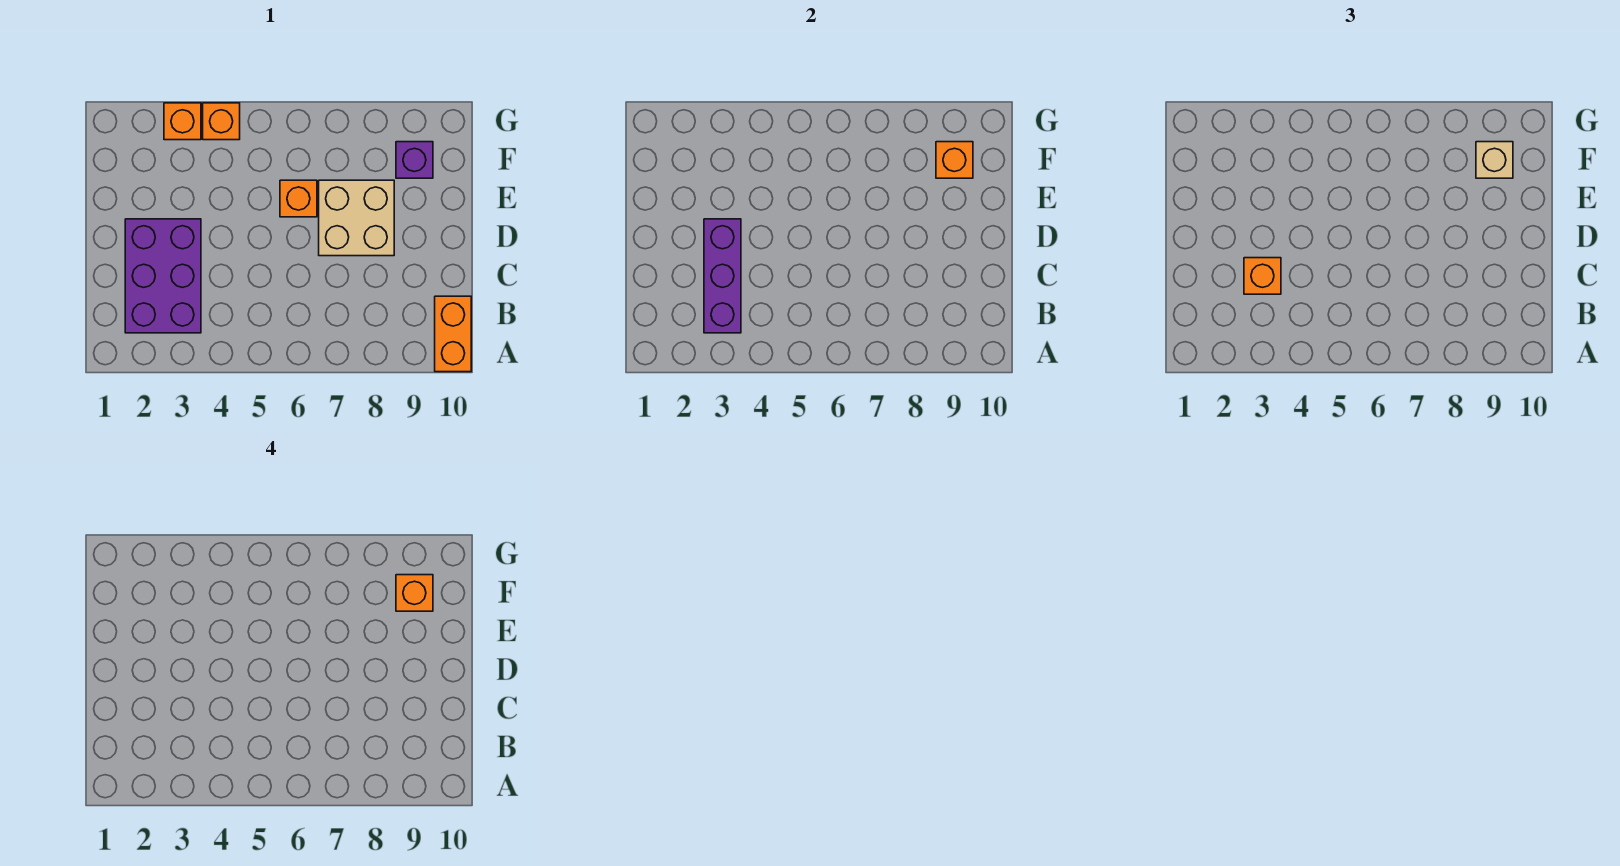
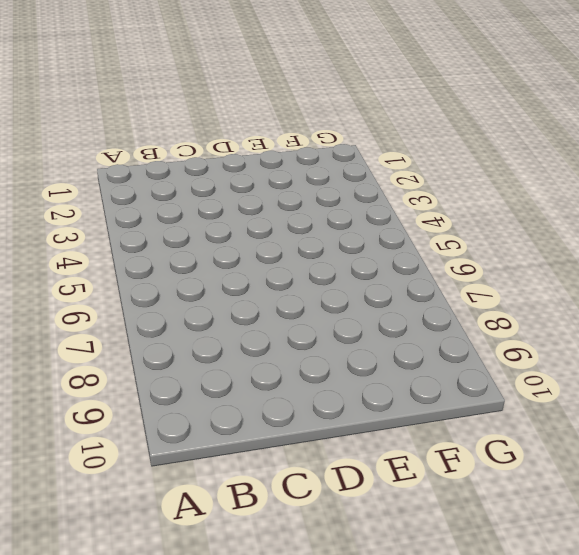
none -> orange brick A10:B10 level 1
none -> purple brick B2:D3 level 1
none -> tan brick D7:E8 level 1

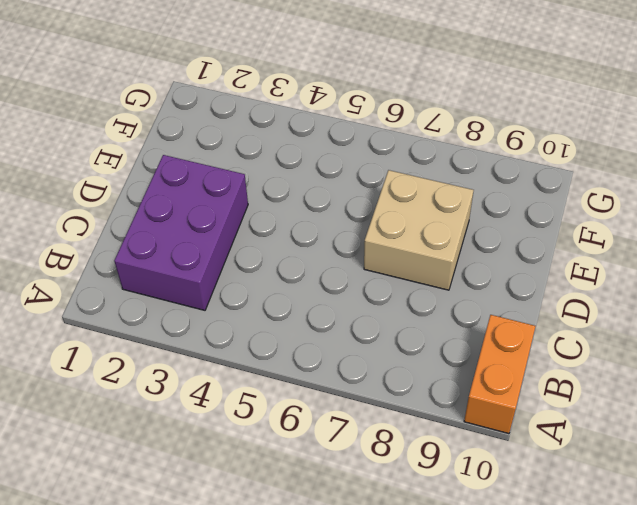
none -> orange brick E6 level 1
none -> purple brick F9 level 1
none -> orange brick G3 level 1

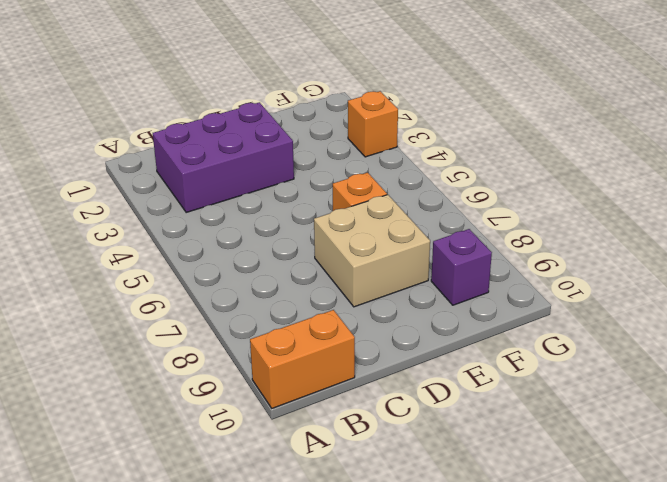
none -> orange brick G4 level 1
none -> purple brick B3:D3 level 2
none -> orange brick F9 level 2

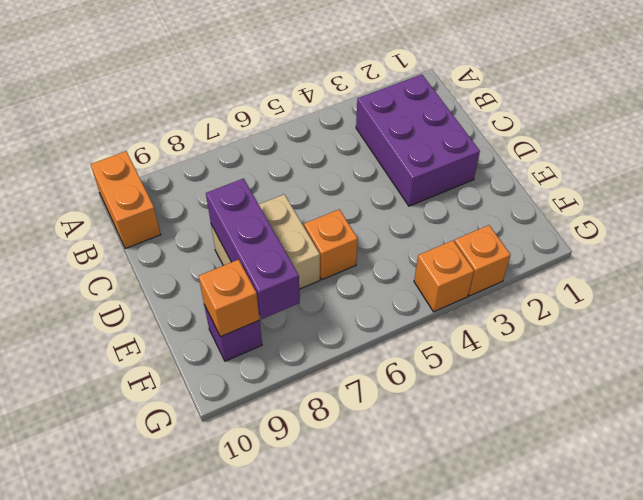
purple brick D8:F8 level 2 -> purple brick B3:D3 level 2
none -> orange brick C3 level 3
none -> tan brick F9 level 3
none -> orange brick F9 level 4

